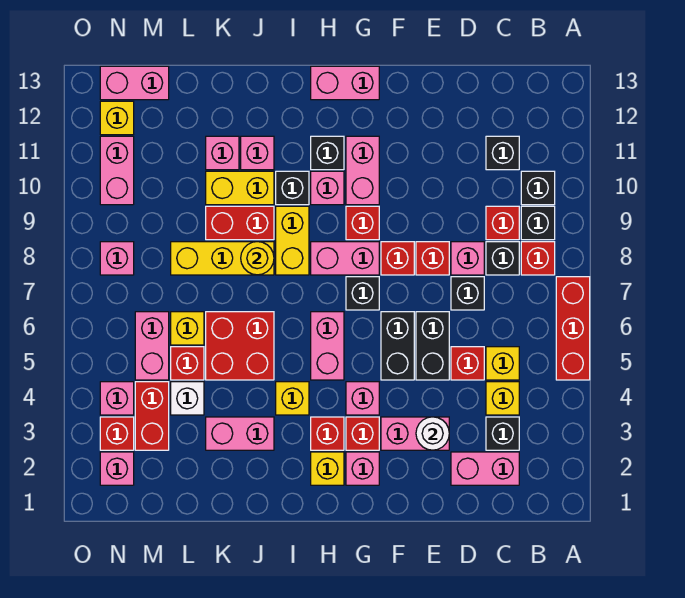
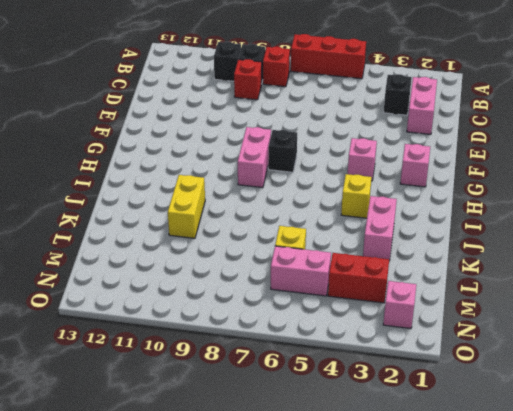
none -> yellow brick C4 level 1
none -> yellow brick C5 level 1
none -> black brick C8 level 1
none -> black brick C11 level 1

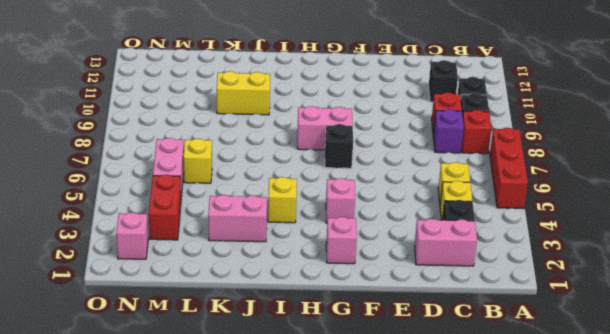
purple brick C8 level 1 -> black brick C8 level 1
none -> red brick D5 level 1
none -> black brick D7 level 1
none -> pink brick D8 level 1
none -> pink brick E3:F3 level 1

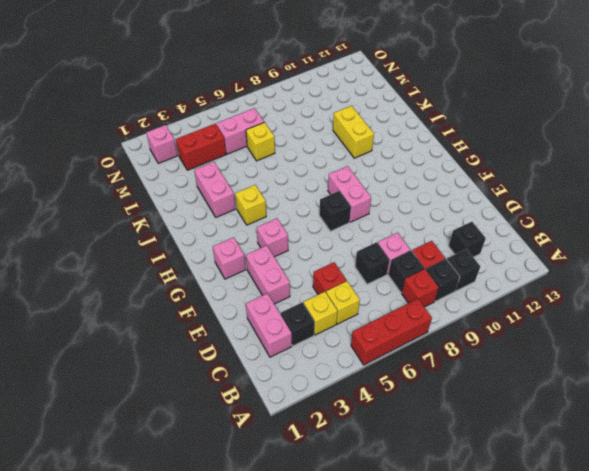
none -> black brick E5:E6 level 1
none -> red brick E8 level 1
none -> black brick F5:F6 level 1
none -> red brick F8 level 1

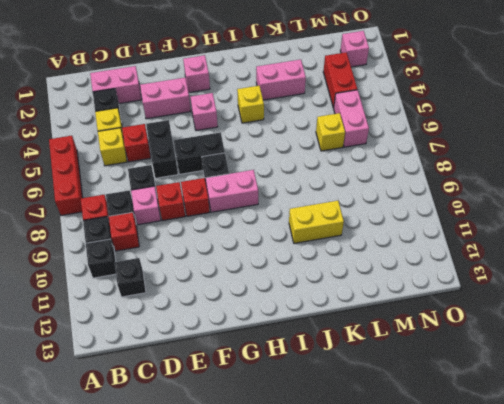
black brick F6:G6 level 1 -> black brick F5:F6 level 1
none -> red brick G3 level 1
none -> red brick G9 level 1
none -> pink brick G10:G11 level 1
none -> pink brick G13:H13 level 1

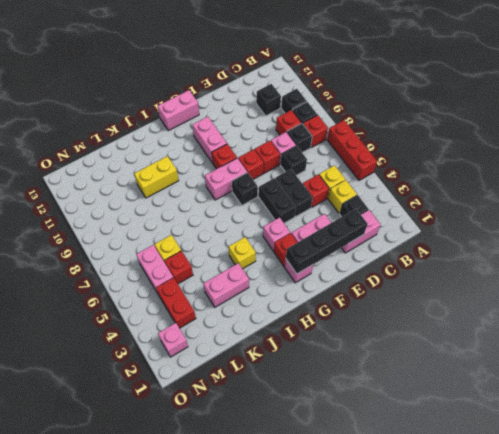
black brick D2:G2 level 2 -> none
none -> yellow brick H2 level 1
none -> red brick H3 level 1
none -> pink brick H5:H6 level 1
none -> pink brick H10 level 1

